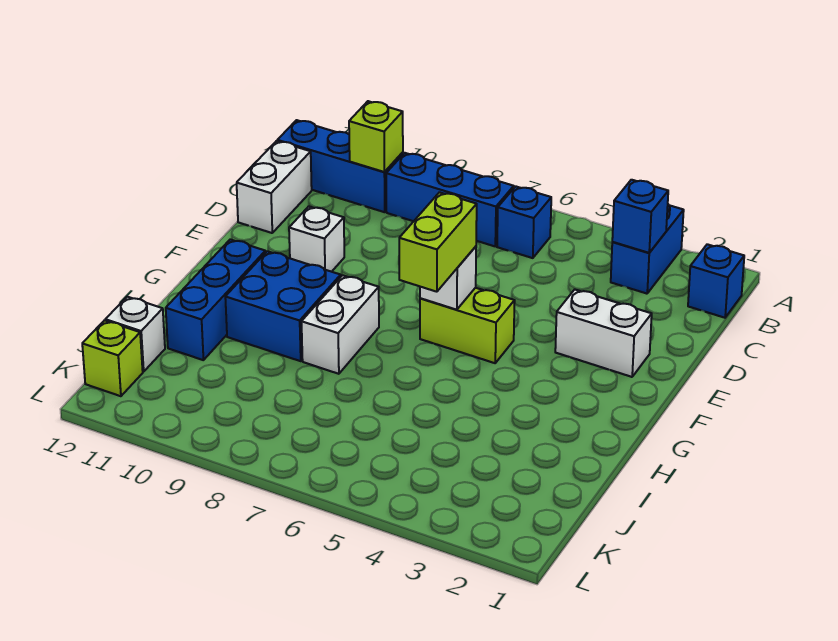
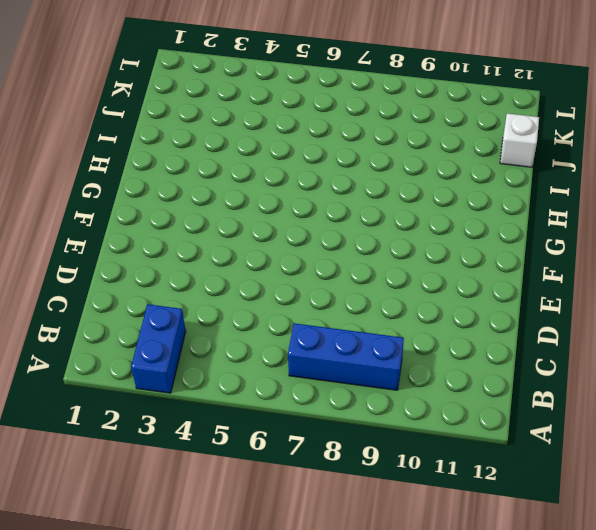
none -> blue brick B1 level 1
none -> blue brick B6 level 1
none -> blue brick B10:B12 level 1

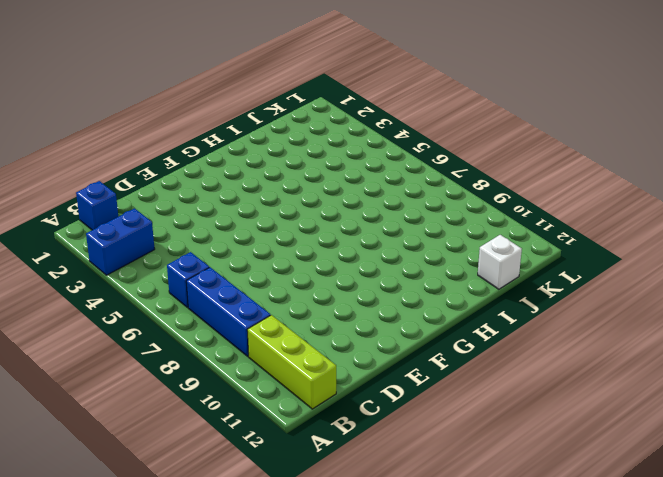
lime brick B10:B12 level 1 -> blue brick B10:B12 level 1
none -> white brick C12:D12 level 1
none -> white brick E2:E3 level 1
none -> white brick E10 level 1

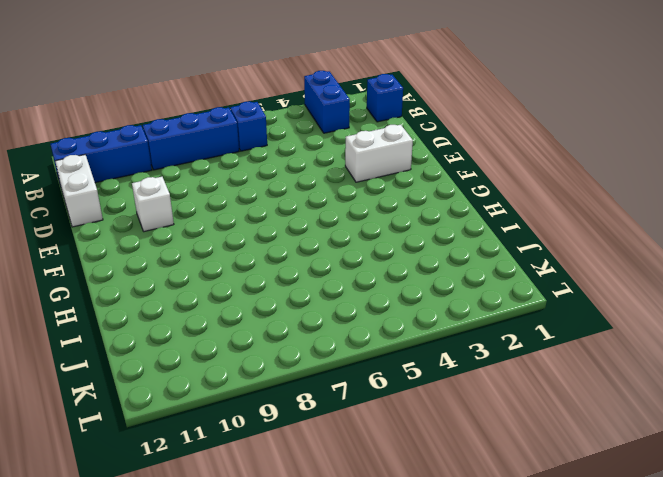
none -> lime brick F5:F6 level 1
none -> white brick G8:H8 level 1
none -> blue brick G9:H10 level 1

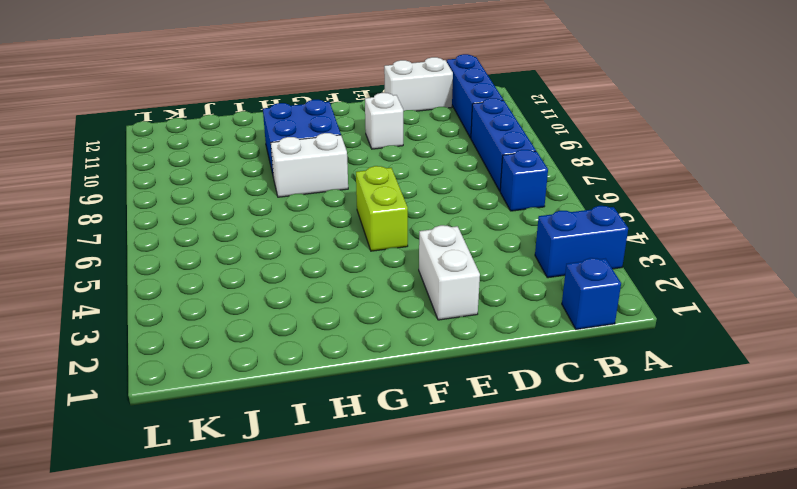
none -> blue brick G11:I11 level 1
none -> white brick J12 level 1
none -> lime brick K12 level 1

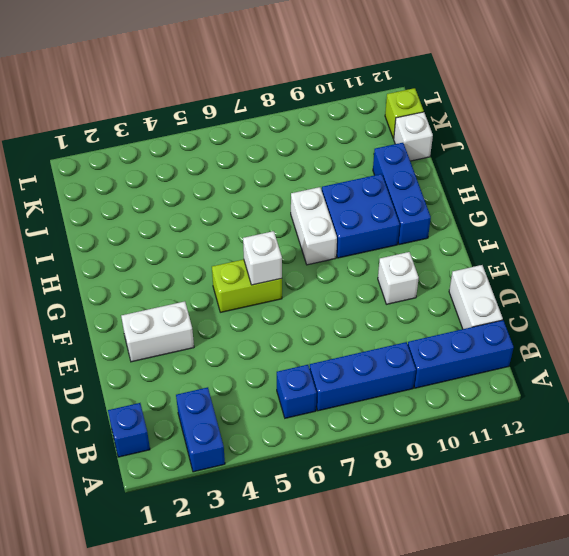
none -> blue brick B3 level 2
none -> lime brick B10 level 2
none -> lime brick F6:G6 level 3

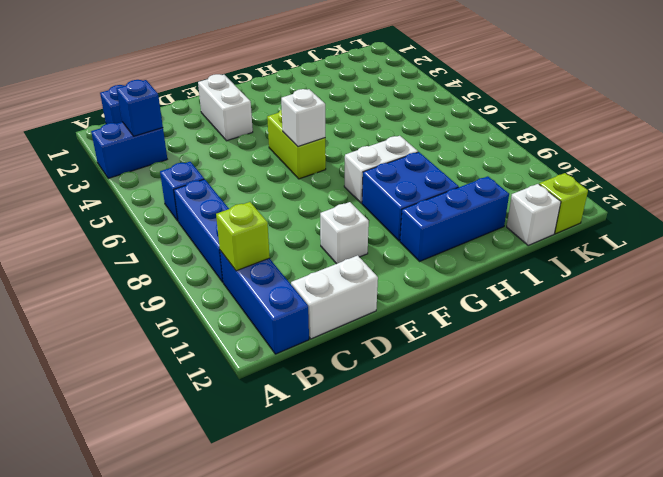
none -> lime brick F6:G6 level 3

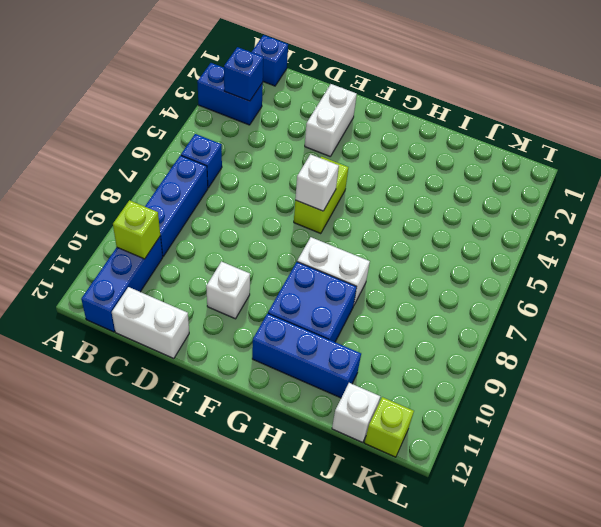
none -> lime brick F6:G6 level 3

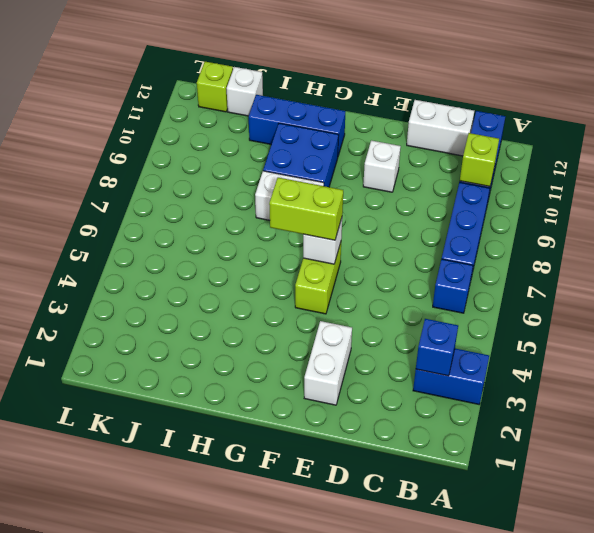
none -> blue brick B1 level 1

